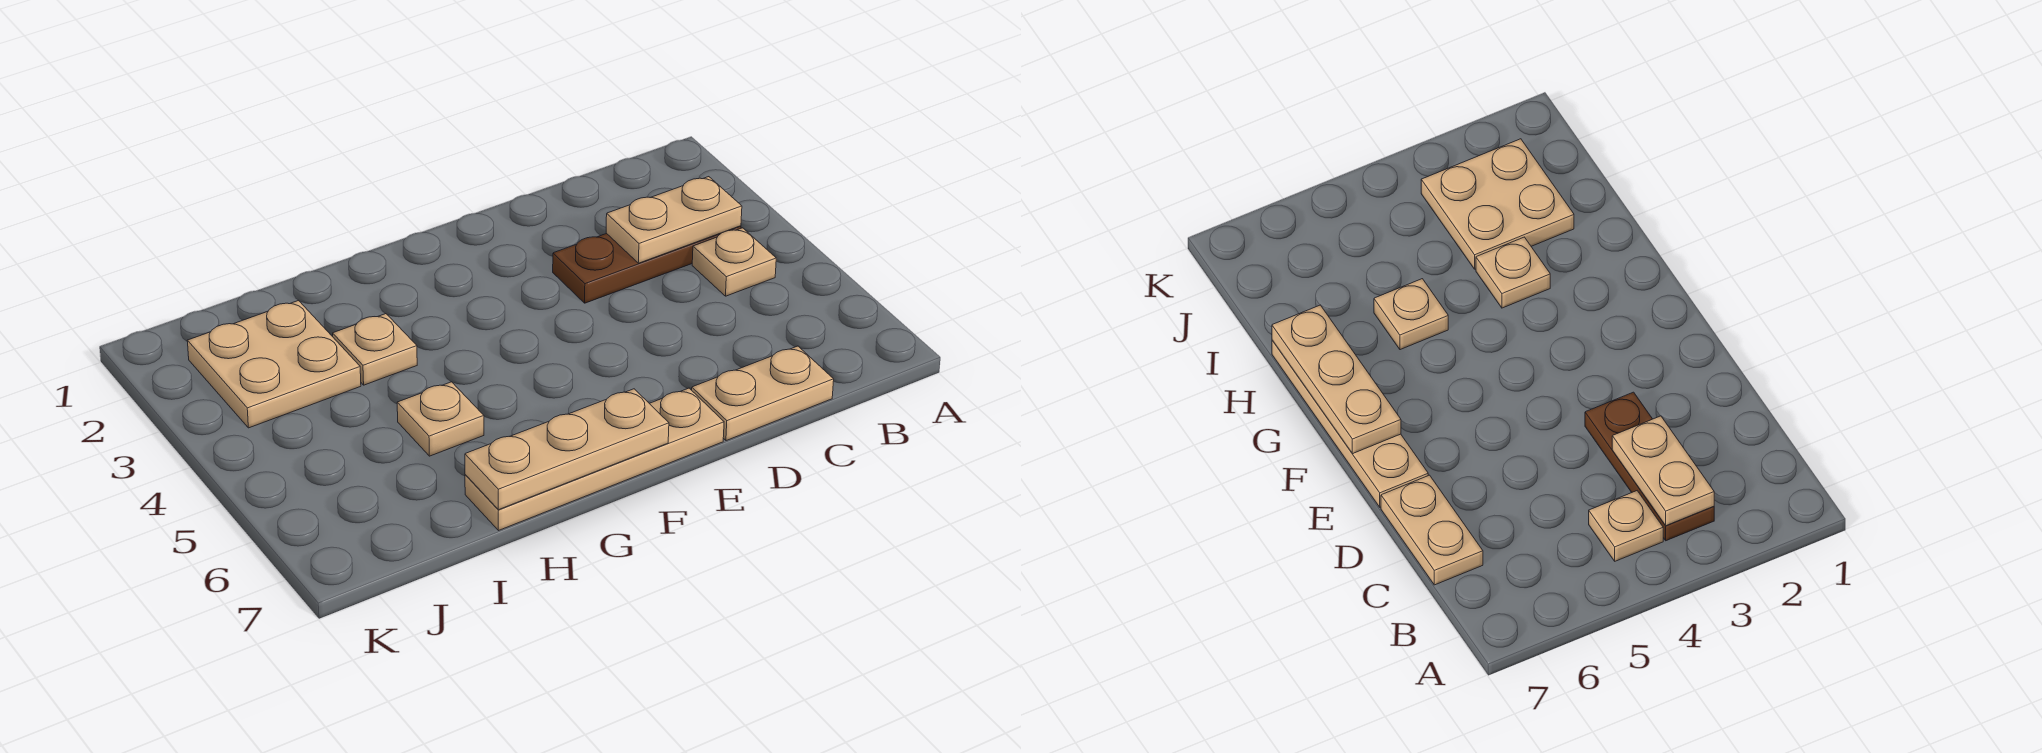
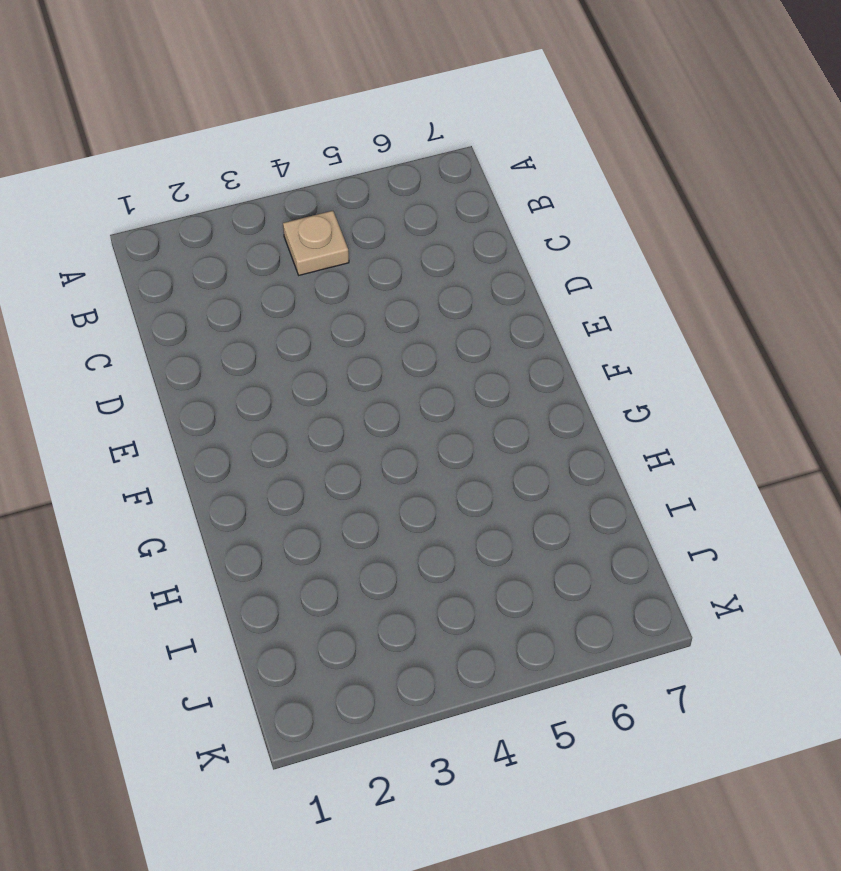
none -> brown plate B3:D3 level 1
none -> tan plate C7:D7 level 1

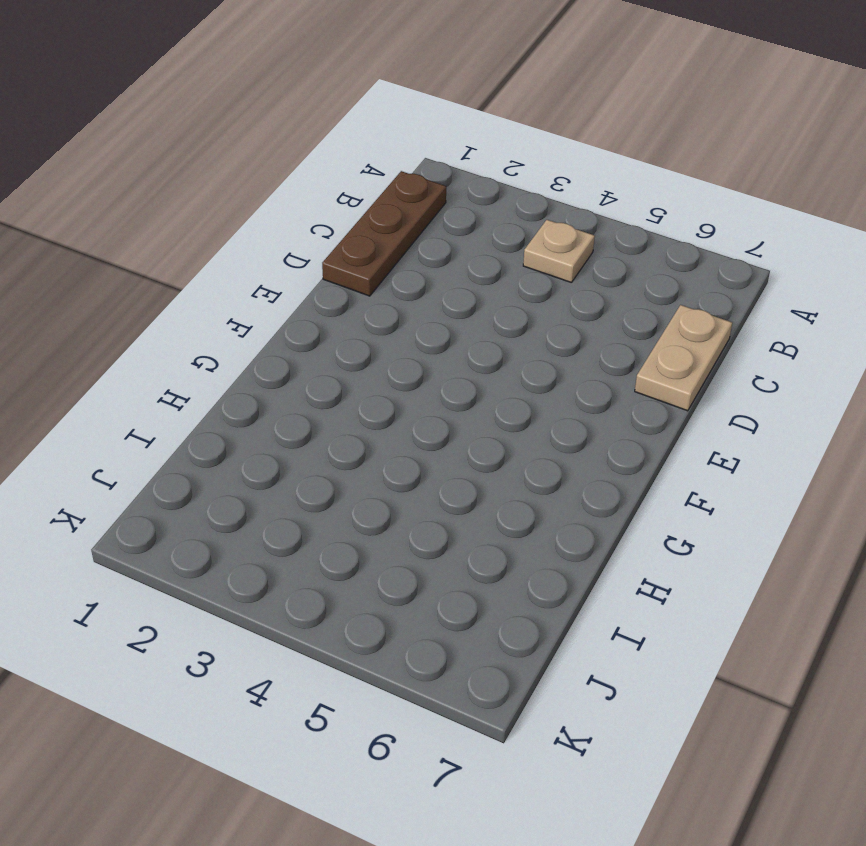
brown plate B1:D1 level 1 -> brown plate B3:D3 level 1
none -> tan plate E7:H7 level 1
none -> tan plate H3 level 1

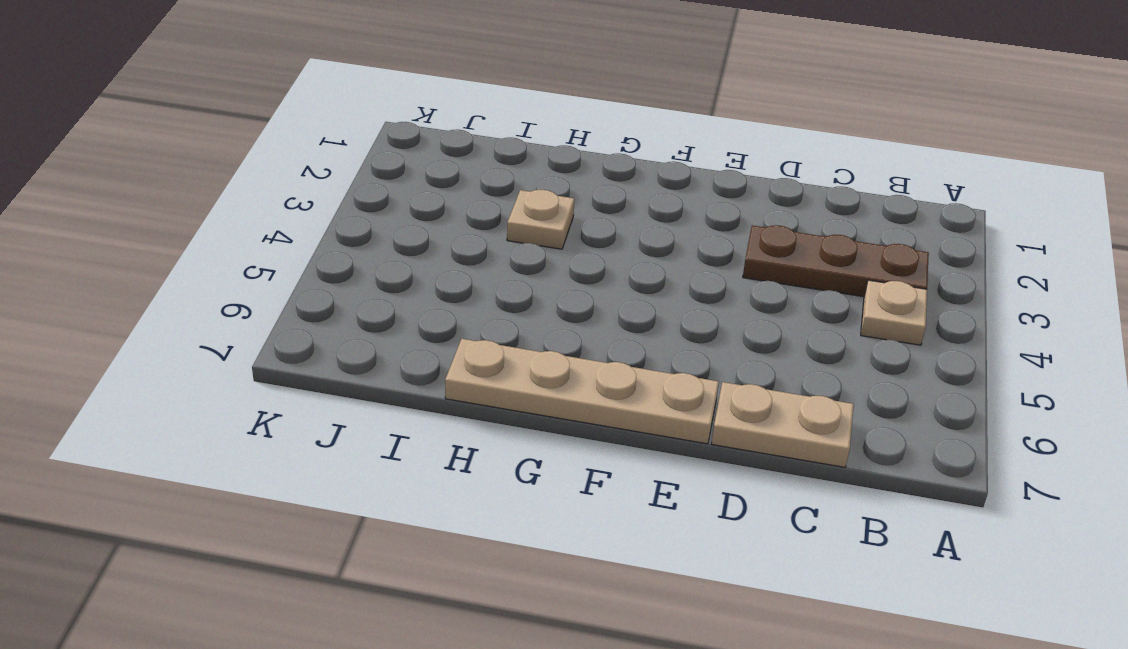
none -> tan plate H5 level 1
none -> tan plate I2:J3 level 1

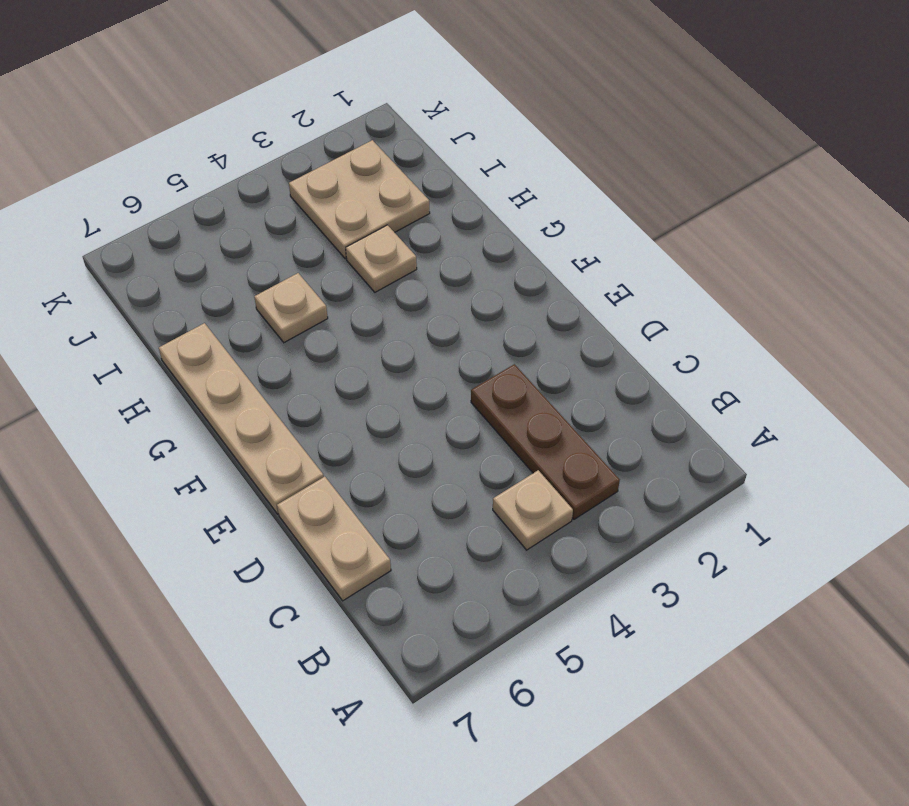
none -> tan plate B3:C3 level 2
none -> tan plate F7:H7 level 2

